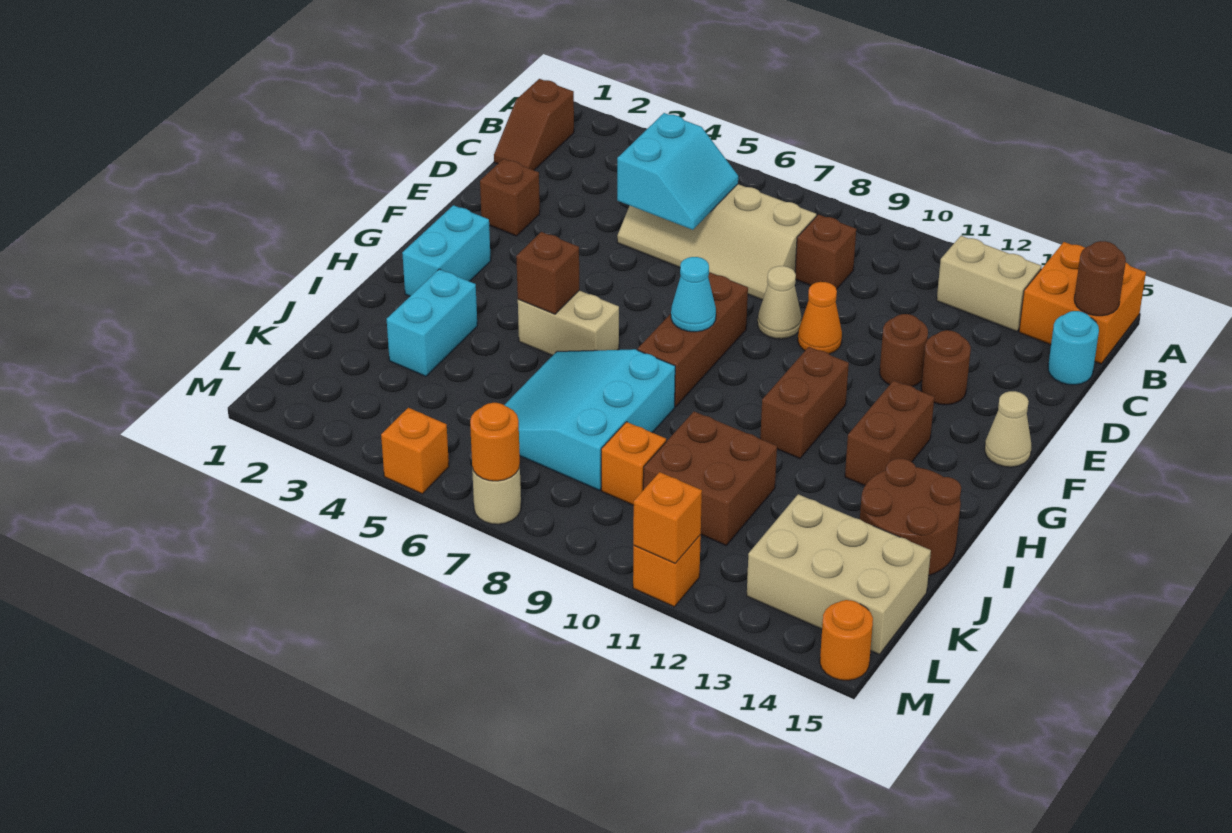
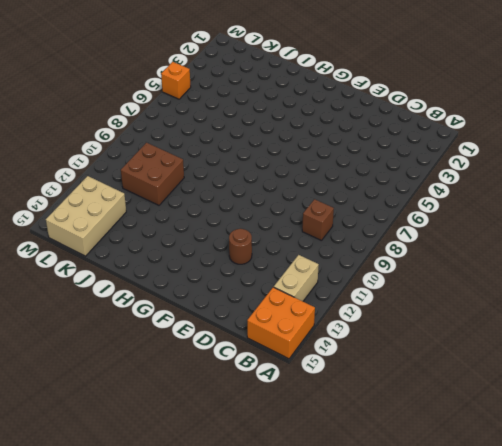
none -> brown slope B1:C1 level 1 top B
none -> tan slope C5:D8 level 1 top C
none -> cyan round brick C15 level 1
none -> brown brick E2 level 1

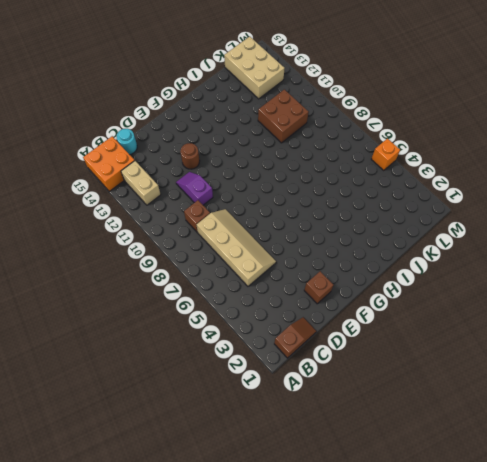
purple slope D10:D11 level 1 top 10 -> none
none -> tan cone E9 level 1
none -> orange cone E10 level 1
none -> brown round brick E13 level 1
none -> brown brick F8:H8 level 1

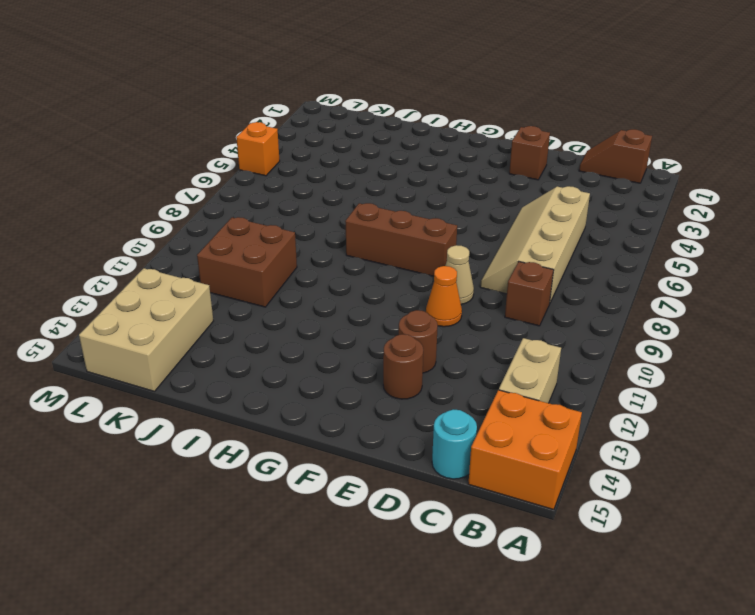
none -> tan cone F15 level 1
none -> cyan brick G2:H2 level 1
none -> brown brick G11:H11 level 1
none -> brown brick G13:H13 level 1

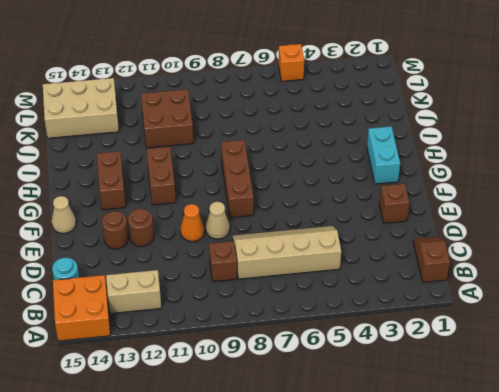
none -> tan brick H5:H6 level 1
none -> cyan brick I3:J3 level 1
none -> cyan slope I6:K8 level 1 top 8
none -> brown round brick I14:J15 level 1

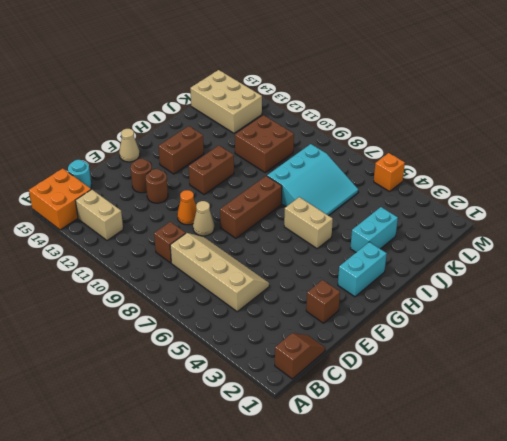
none -> brown round brick I14:J15 level 1
none -> orange brick K9 level 1
none -> tan round brick M7 level 1
none -> orange brick M11 level 1

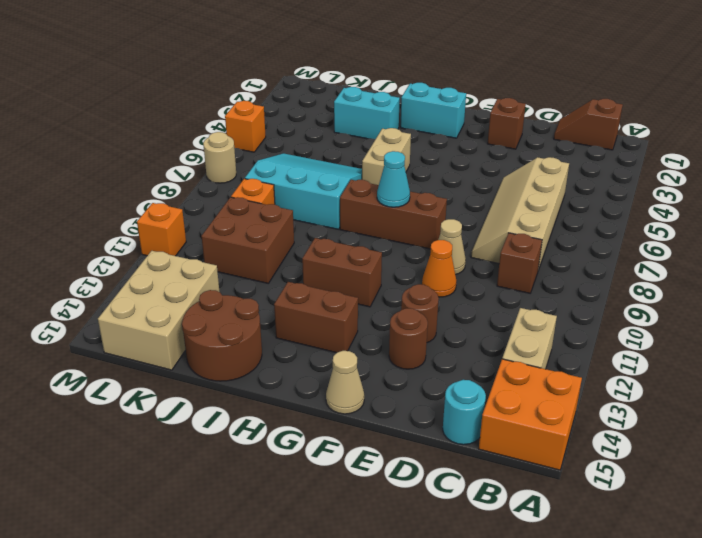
none -> orange round brick M15 level 1
none -> brown round brick B15 level 2
none -> cyan slope C5:D6 level 2 top 5
none -> brown brick H5 level 2

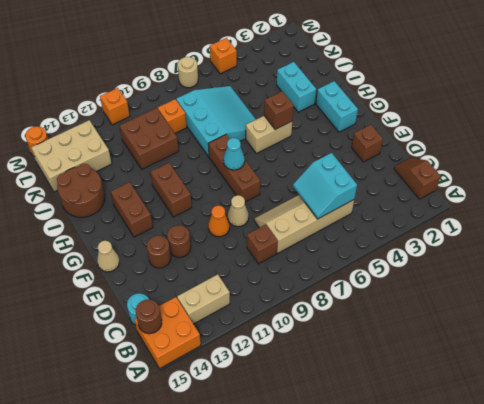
none -> orange round brick M7 level 2
none -> orange brick M11 level 2

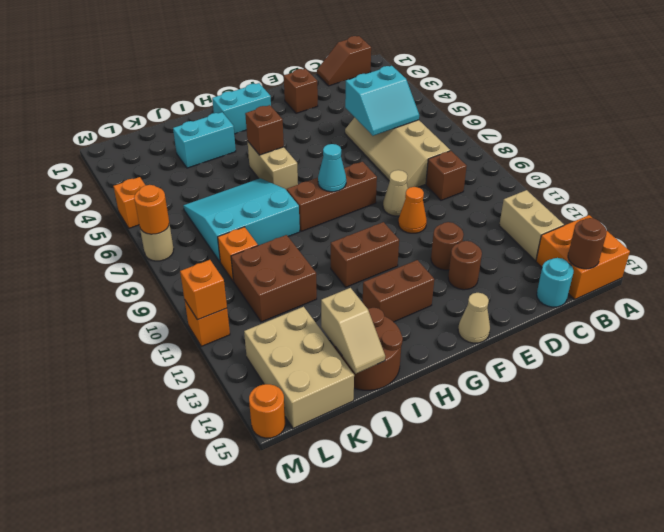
tan slope J14:J15 level 2 top 14 -> none

